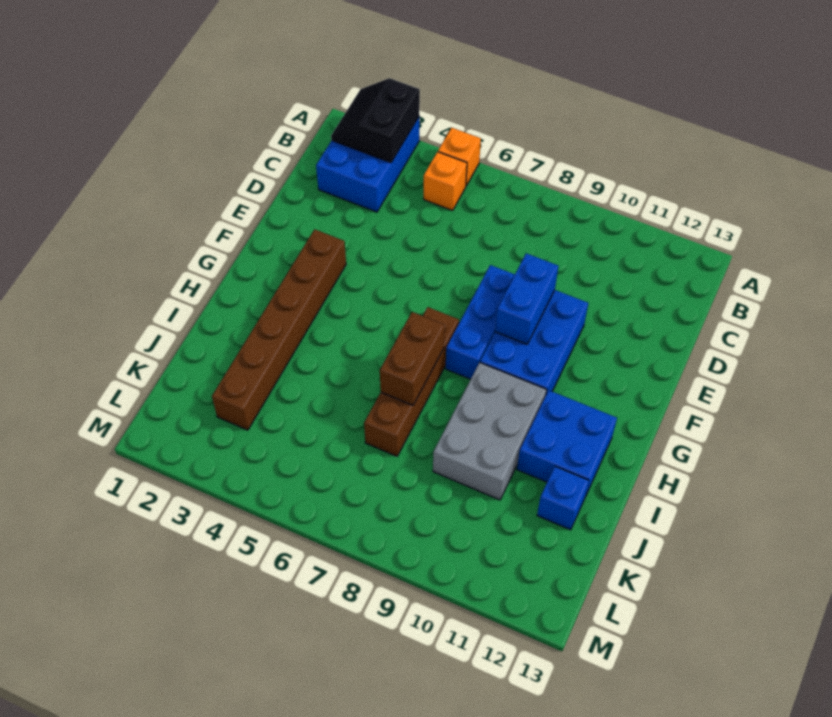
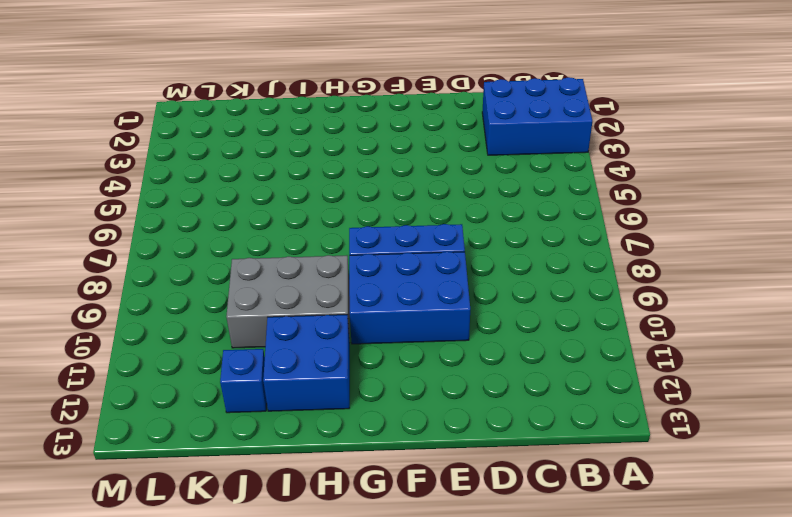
none -> orange brick A5 level 1
none -> orange brick B5 level 1
none -> brown brick F3:K3 level 1

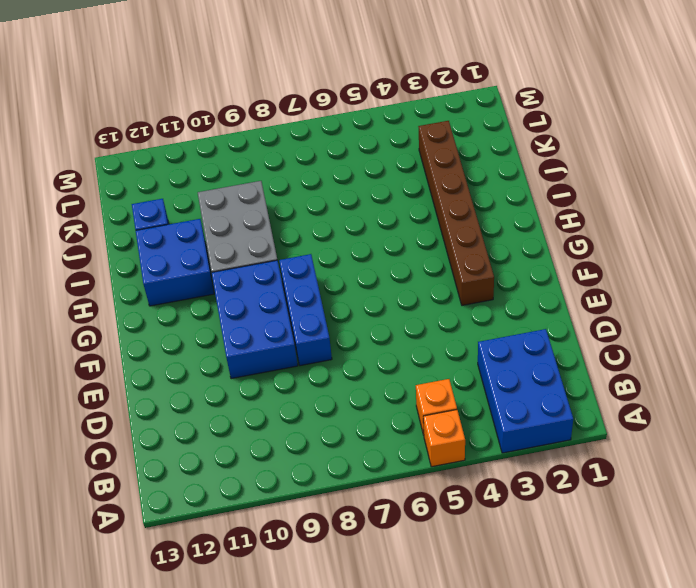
none -> brown brick G7:J7 level 1
none -> black slope A2:B3 level 2 top 3
none -> blue brick E9:F9 level 2

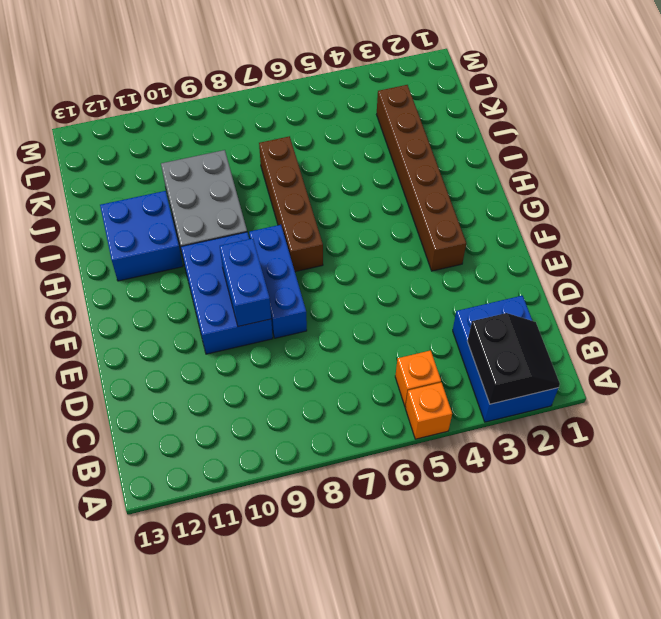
none -> blue brick J12 level 1
none -> brown brick H7:I7 level 2

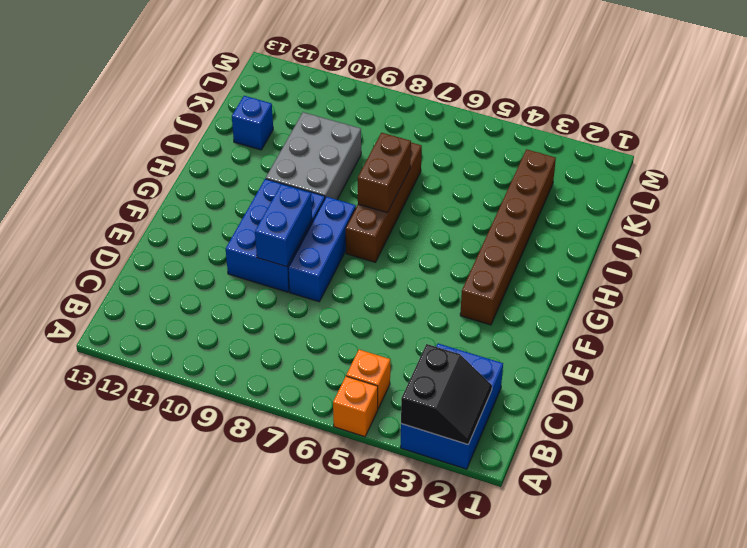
none -> blue brick H11:I12 level 1

